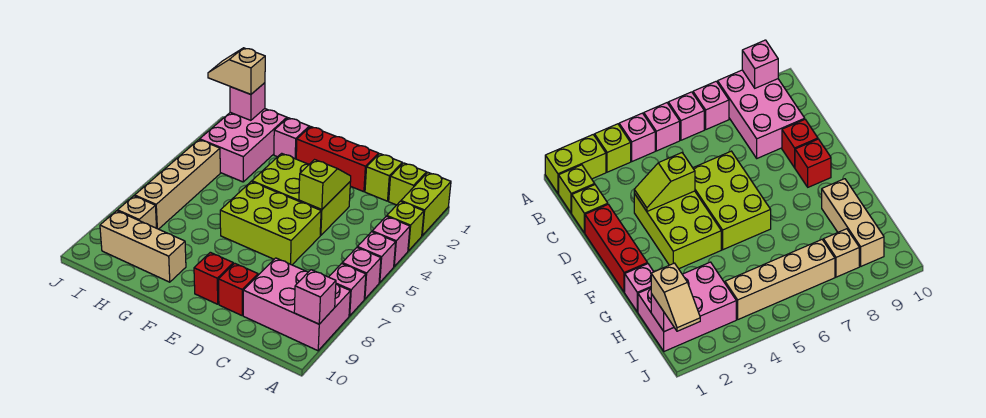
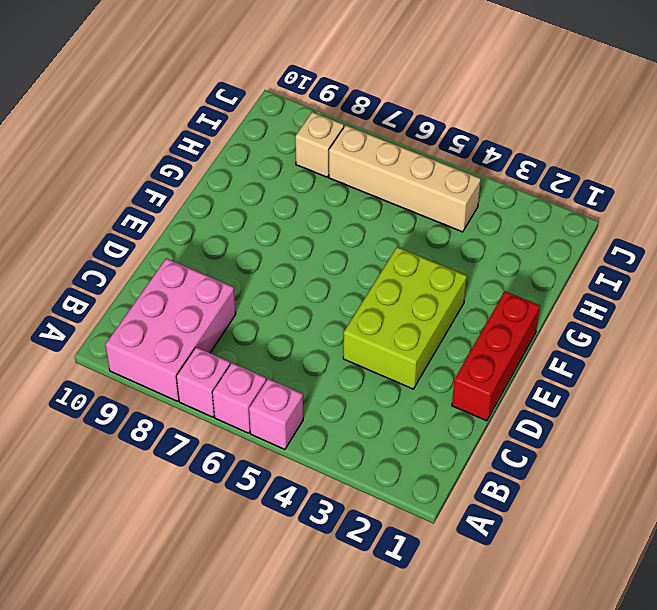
none -> lime brick A1:A2 level 1
none -> lime brick A3 level 1
none -> pink brick A4 level 1

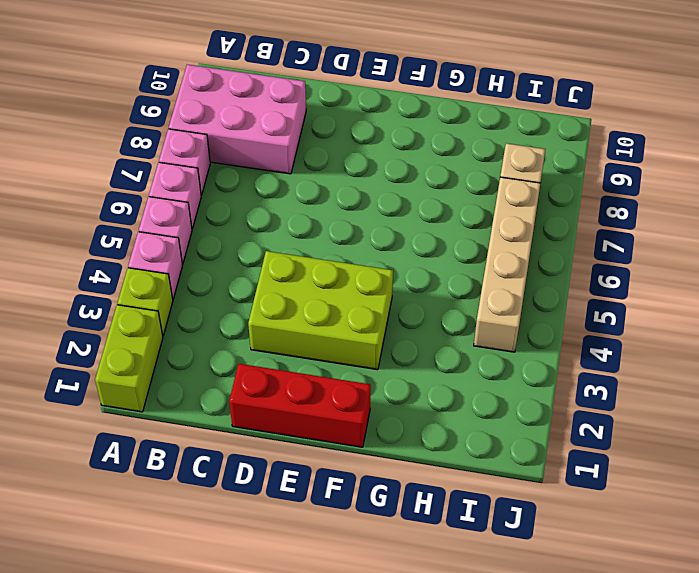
none -> lime brick B1 level 1
none -> lime brick C1 level 1
none -> lime brick D5:F6 level 1

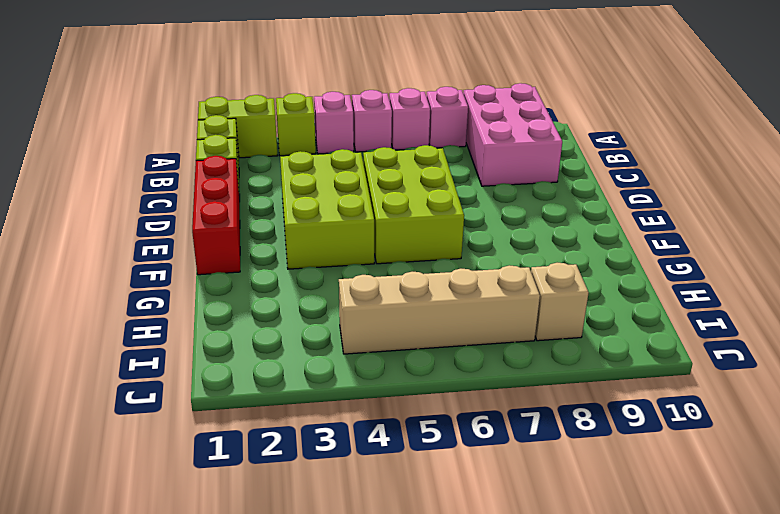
none -> red brick D9 level 1
none -> red brick E9 level 1
none -> pink brick G1 level 1

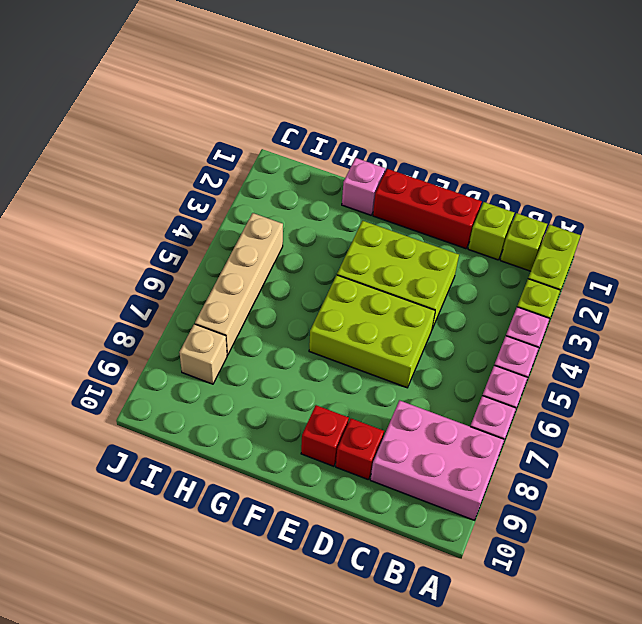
none -> tan brick G9:I9 level 1
none -> pink brick H1:I3 level 1
none -> pink brick A9 level 2

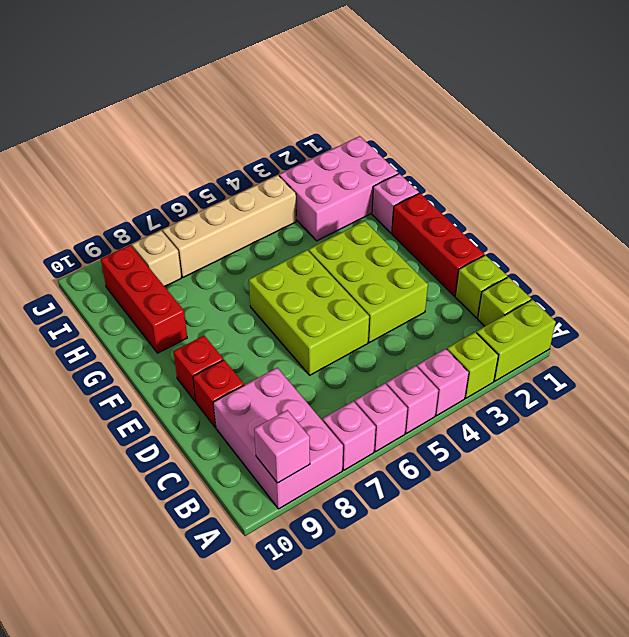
red brick G9:I9 level 1 -> tan brick G9:I9 level 1
none -> lime slope D3:D4 level 2 top 4
none -> pink brick I1 level 2
none -> tan slope I1:J1 level 3 top I

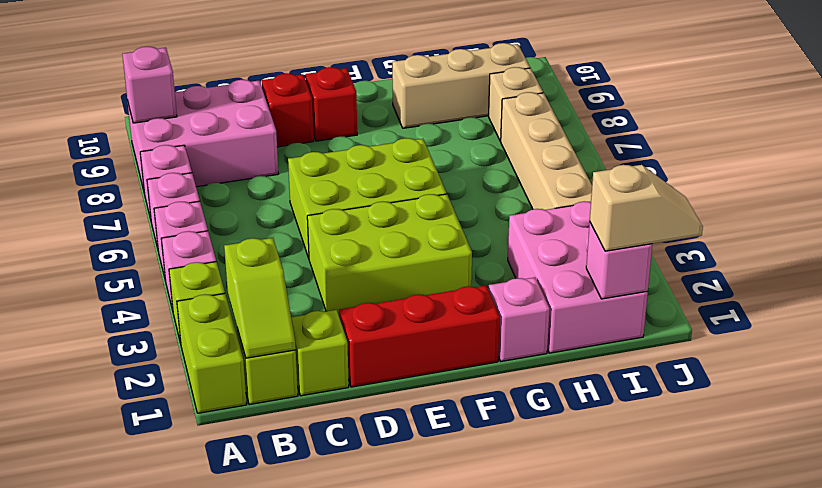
lime slope B1:B2 level 2 top 2 -> lime slope D3:D4 level 2 top 4

